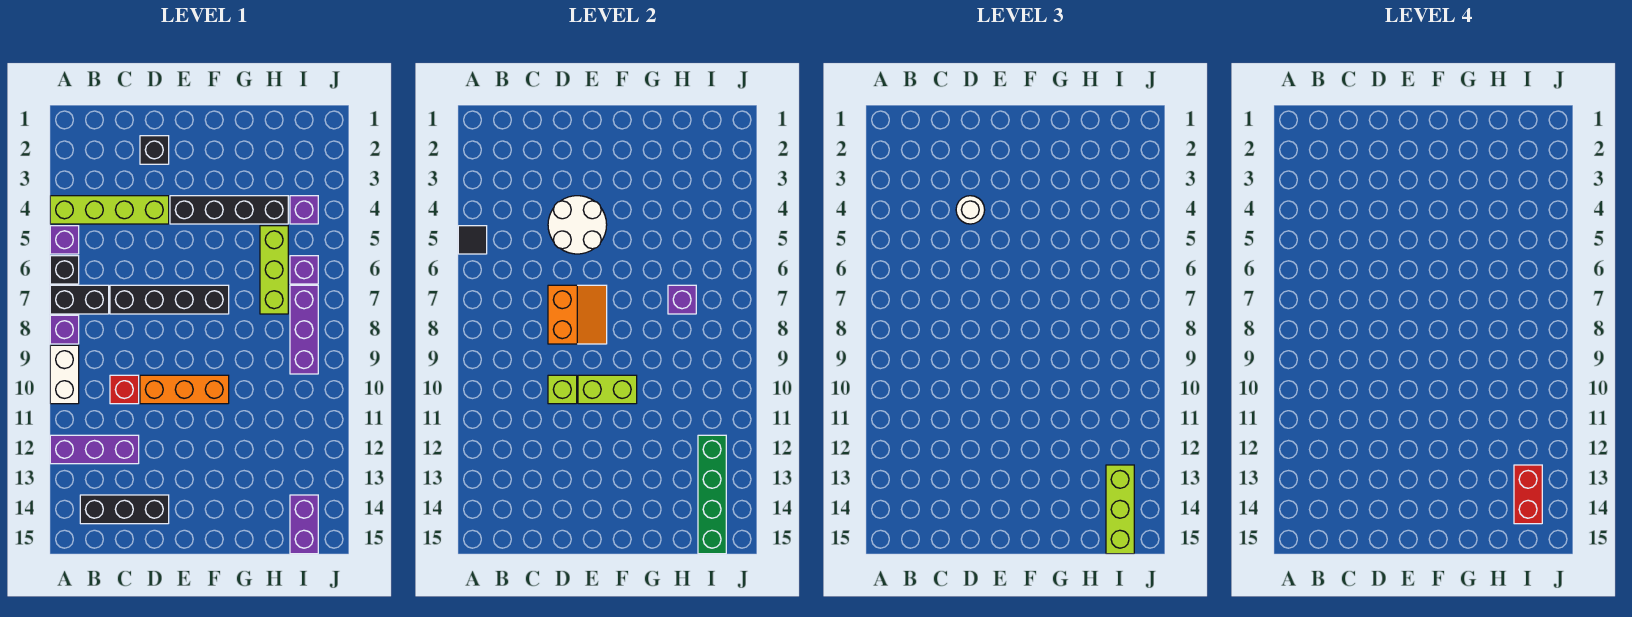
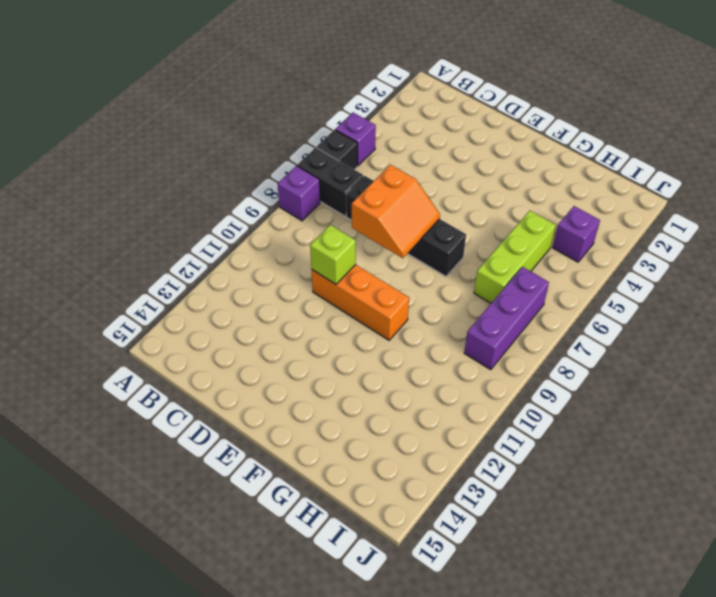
none -> lime brick A4:D4 level 1
none -> white brick A9:A10 level 1
none -> purple brick A12:C12 level 1

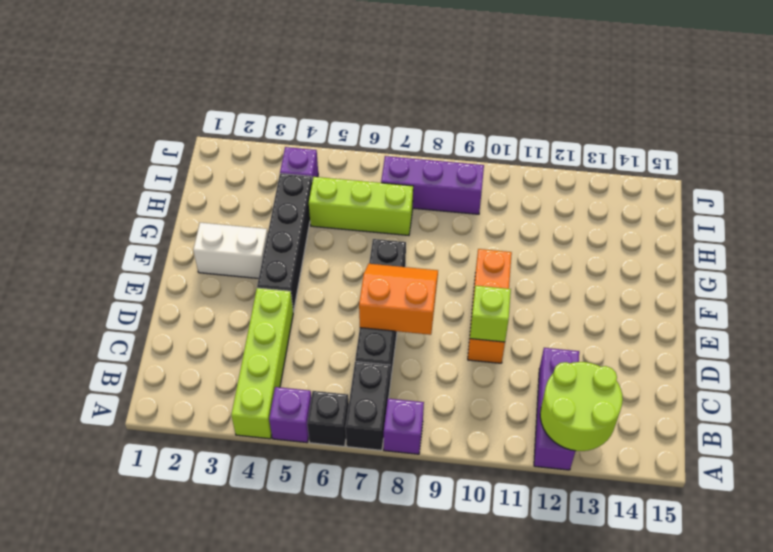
lime round brick A12:B13 level 2 -> none
white brick F2:F3 level 1 -> white brick A9:A10 level 1
none -> black brick B14:D14 level 1
none -> red brick C10 level 1
none -> black brick D2 level 1

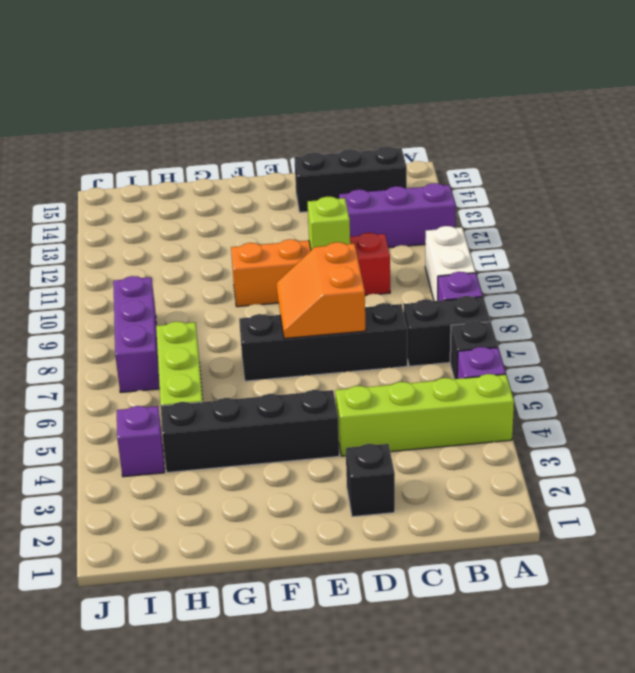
none -> purple brick I6 level 1
none -> purple brick I14:I15 level 1
none -> black tile A5 level 2

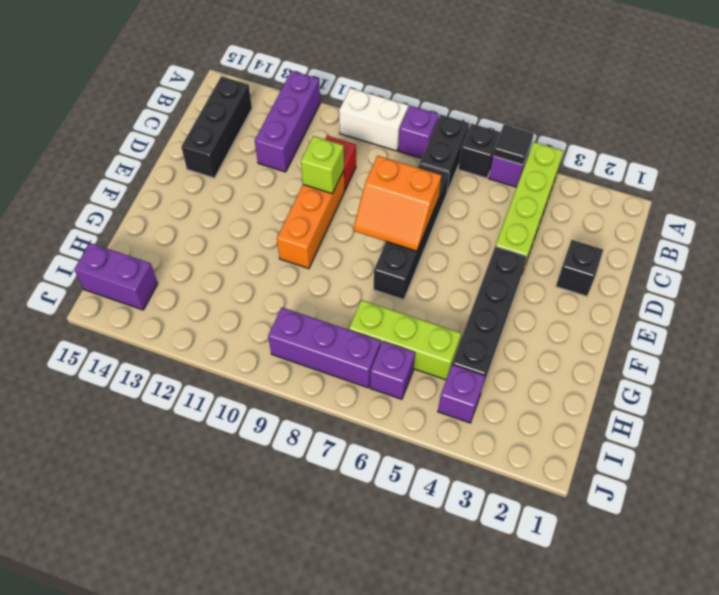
none -> white round brick D4:E5 level 2
none -> lime brick E10:F10 level 2
none -> purple brick H7 level 2

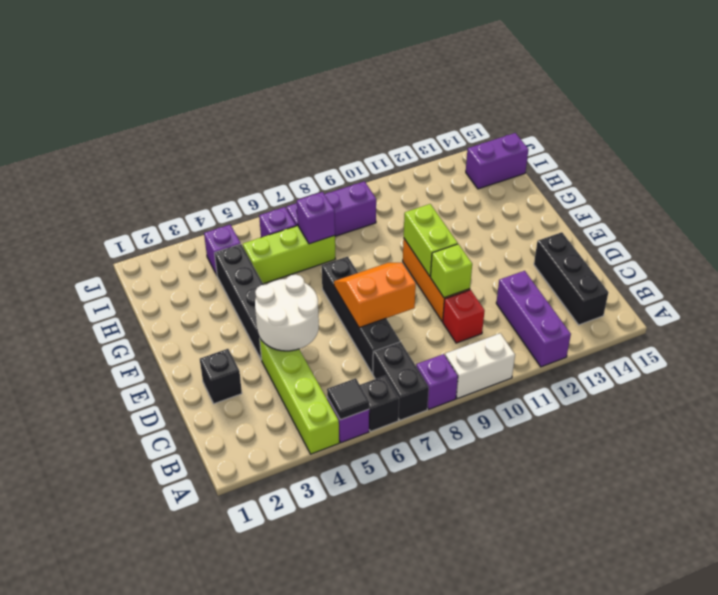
none -> green brick I12:I15 level 2
none -> white round brick D4 level 3
none -> lime brick I13:I15 level 3

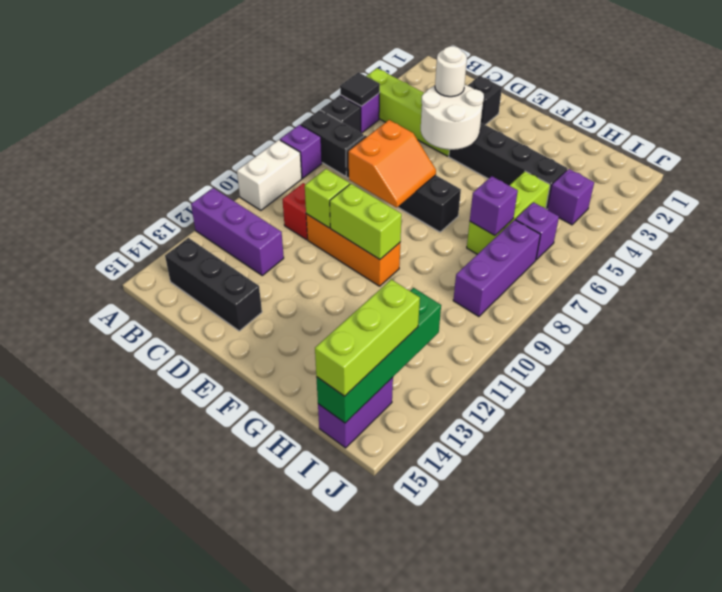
none -> red brick I13:I14 level 4

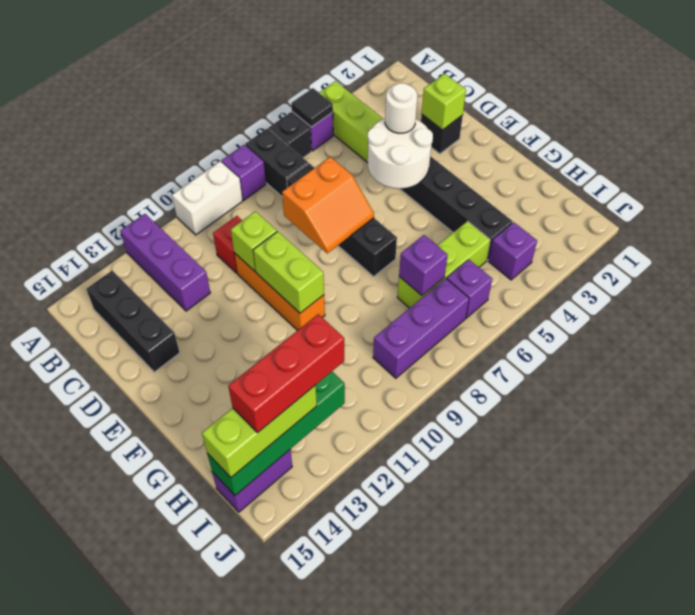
lime brick D2 level 2 -> none
red brick I12:I14 level 4 -> red brick I13:I14 level 4

